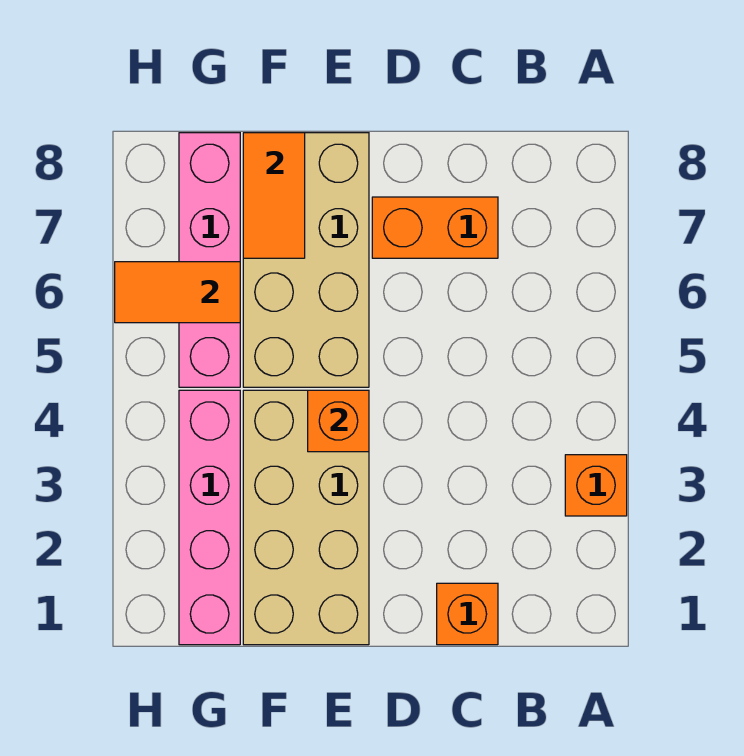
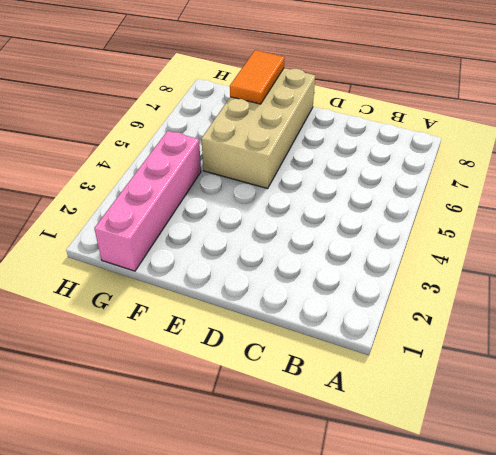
none -> orange brick A3 level 1
none -> orange brick C1 level 1

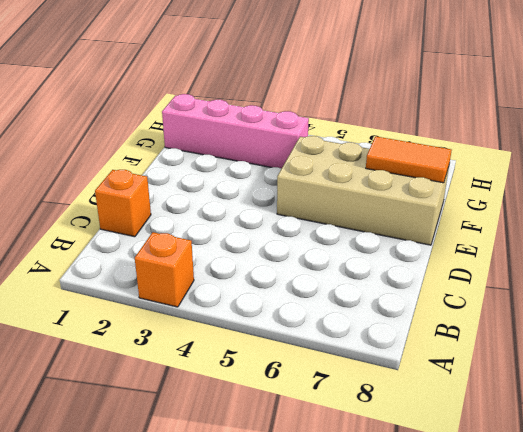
none -> orange brick C7:D7 level 1
none -> tan brick E1:F4 level 1

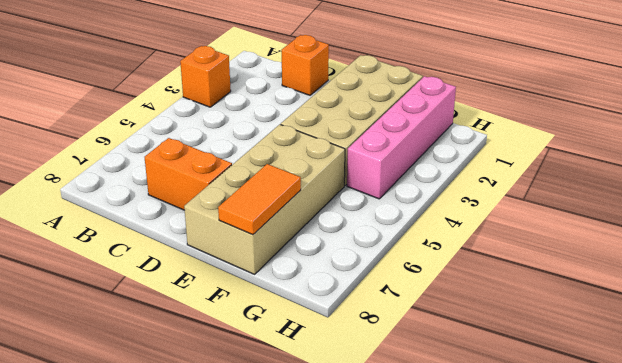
none -> pink brick G5:G8 level 1
none -> orange brick E4 level 2

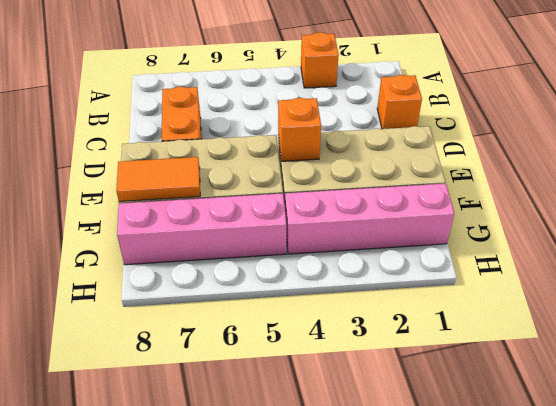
none -> orange tile G6:H6 level 2

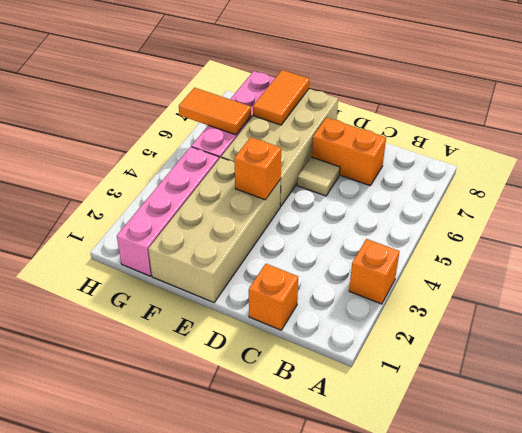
tan tile D6 level 1 -> none

